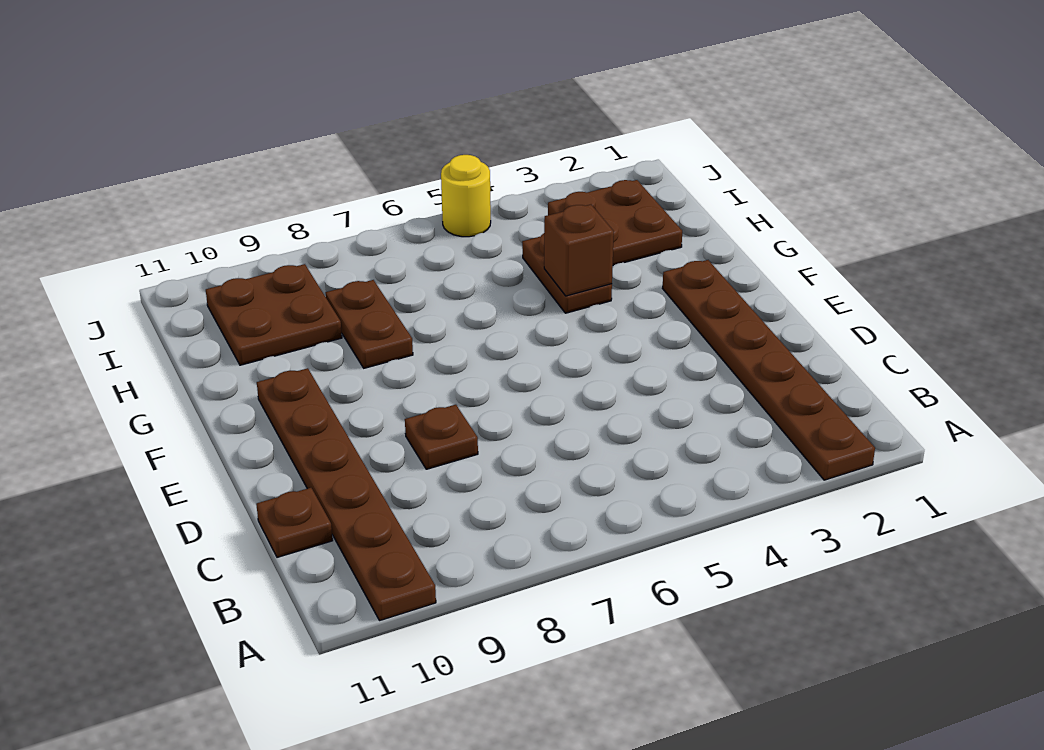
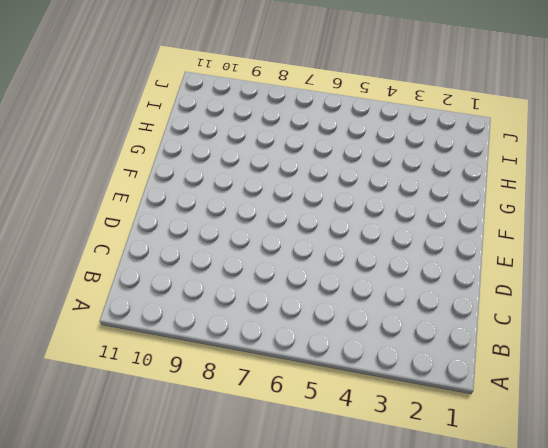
none -> brown plate A2:F2 level 1
none -> brown plate A10:F10 level 1

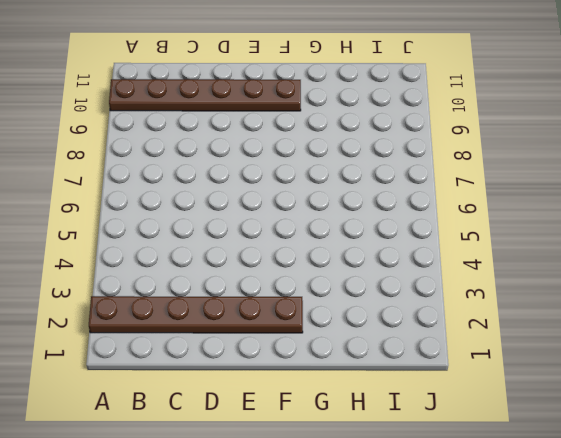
none -> brown plate C11 level 1
none -> brown plate D8 level 1

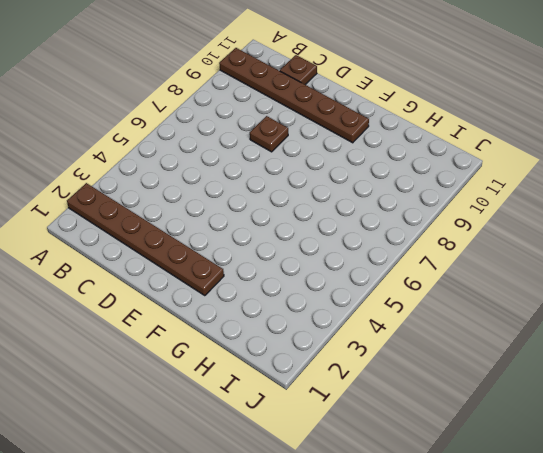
none -> brown plate G4:H4 level 1
none -> brown plate G8:H8 level 1

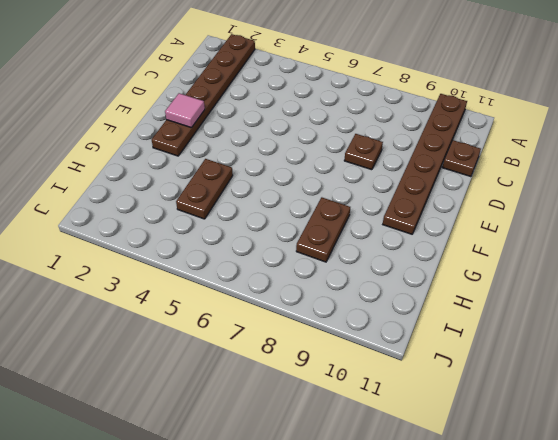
pink tile E2 level 2 -> none
none -> brown plate H2:I3 level 1
none -> brown plate H9:I10 level 1

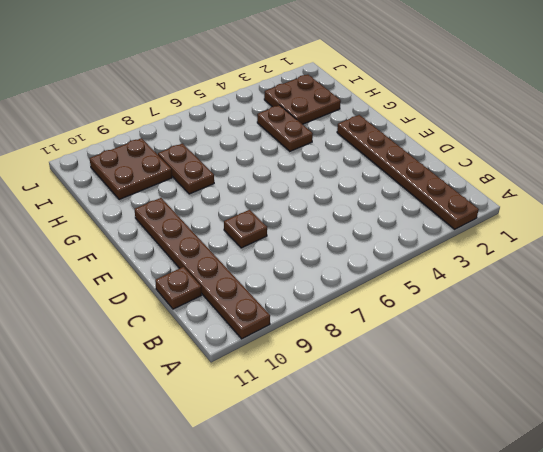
none -> yellow round brick J5 level 1
none -> brown brick G4 level 2

